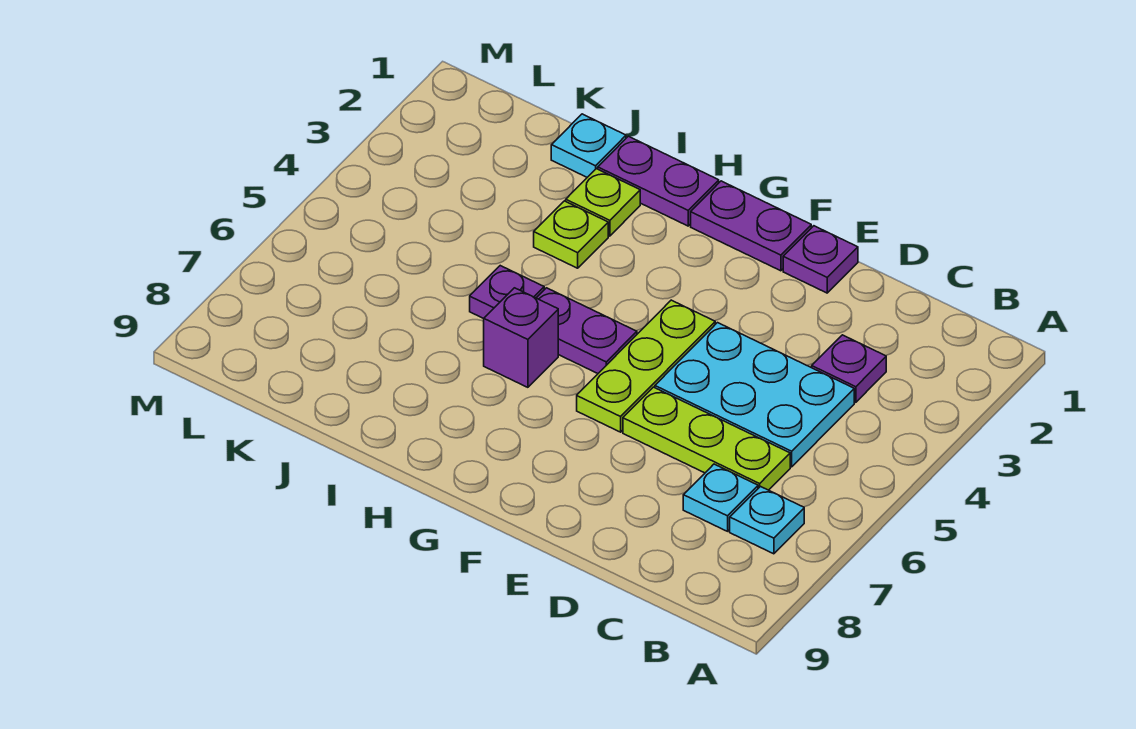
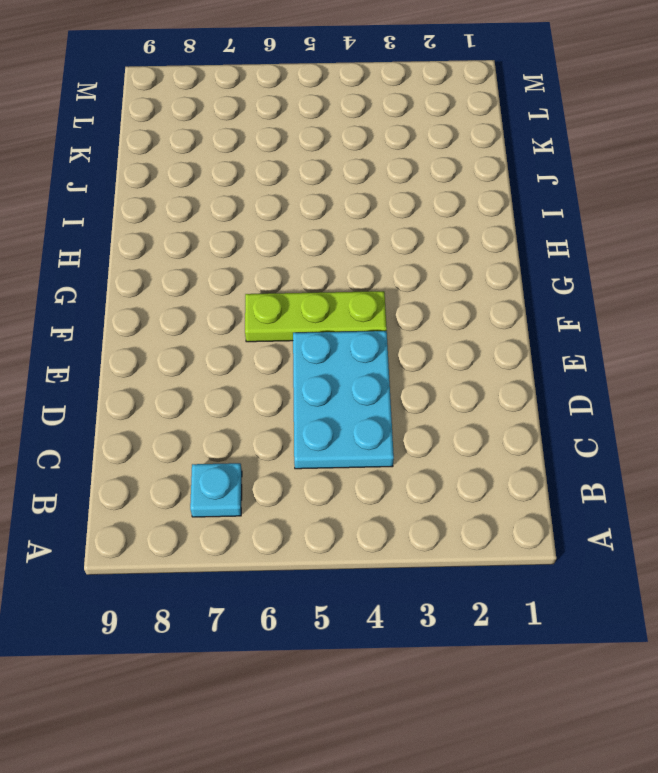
none -> purple plate C3 level 1
none -> lime plate C6:E6 level 1
none -> cyan plate C7 level 1

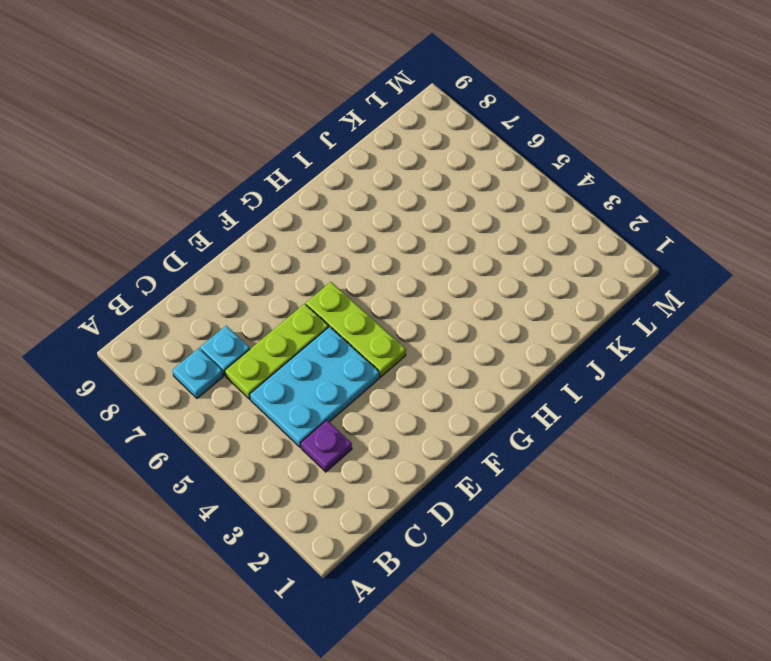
none -> purple plate E1 level 1
none -> purple plate F1:G1 level 1
none -> purple plate G5:H5 level 1

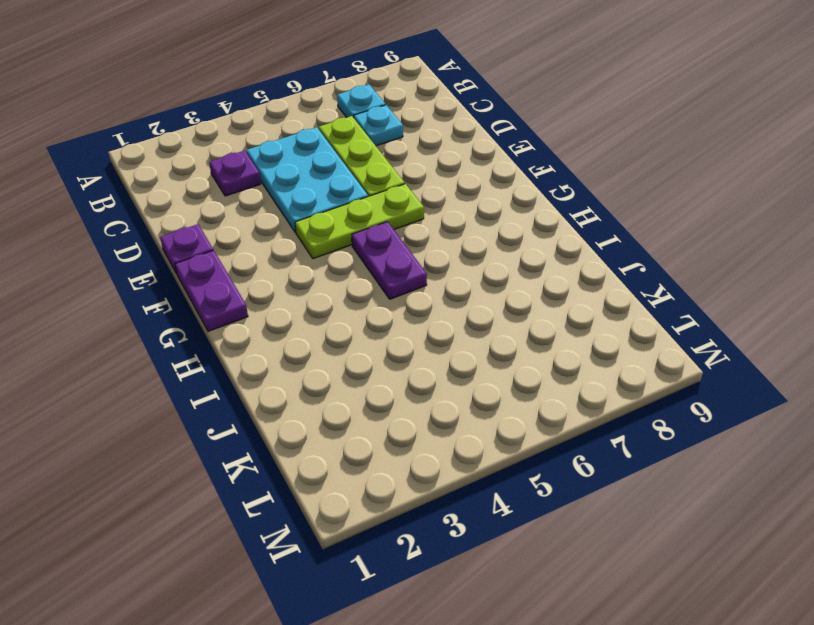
none -> purple plate H1:I1 level 1
none -> purple brick H6 level 1
none -> lime plate I2 level 1

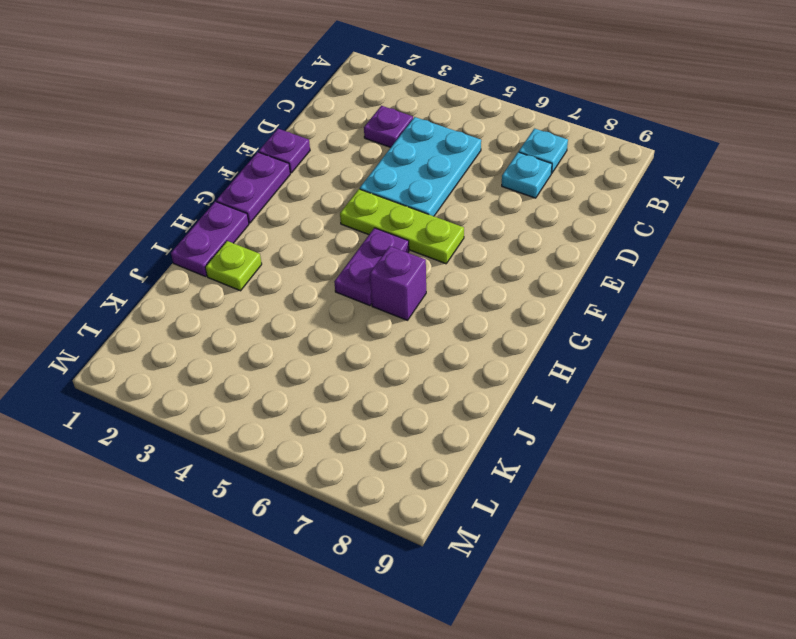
none -> lime plate C6:E6 level 1
none -> lime plate I3 level 1
none -> purple plate I5 level 1

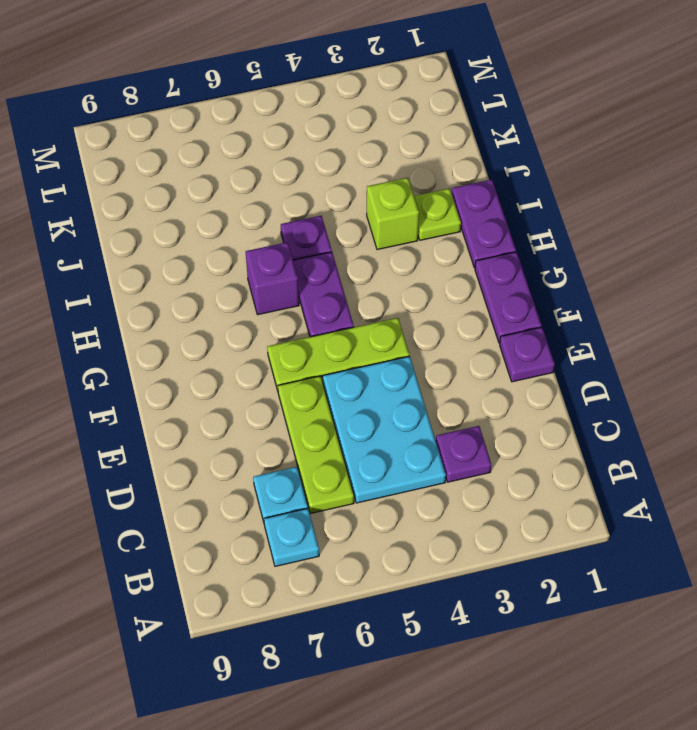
lime brick I3 level 1 -> lime plate I3 level 1
none -> cyan plate J1 level 1

